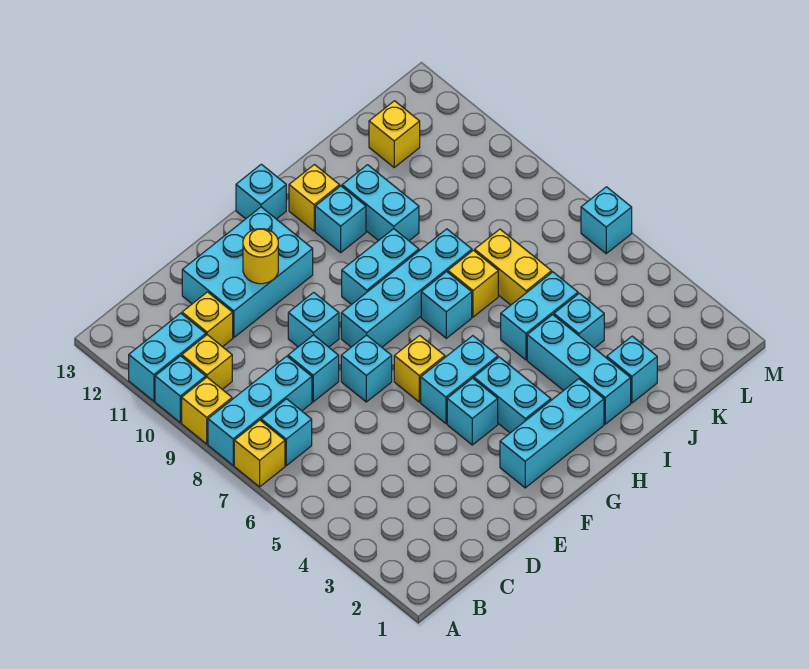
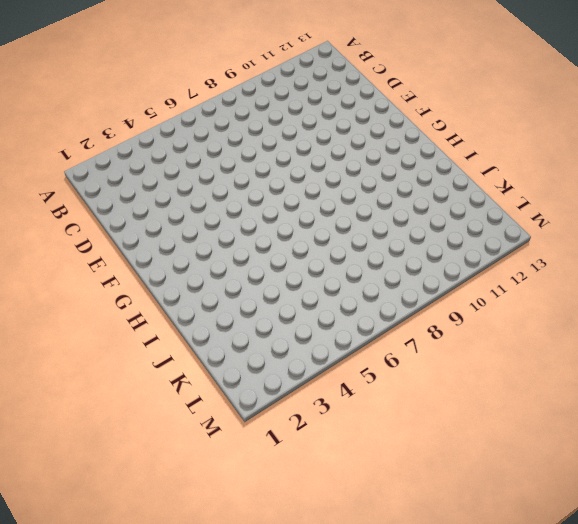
none -> yellow brick A7 level 1
none -> cyan brick A8:C8 level 1
none -> yellow brick A9 level 1
none -> cyan brick A10 level 1

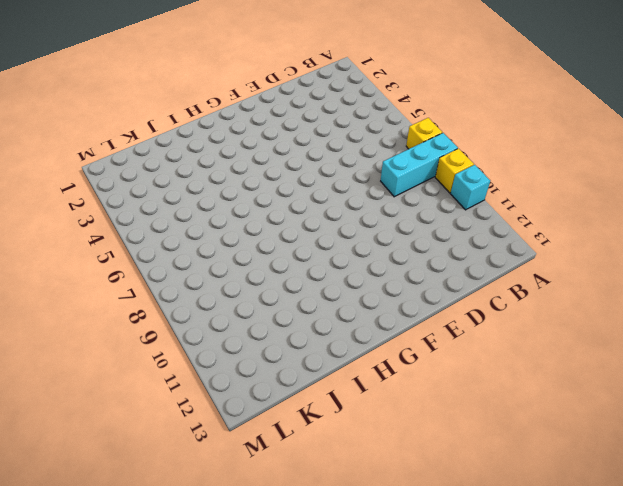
none -> cyan brick A11:B11 level 1
none -> cyan brick B7 level 1
none -> yellow brick B10 level 1
none -> yellow brick C11 level 1

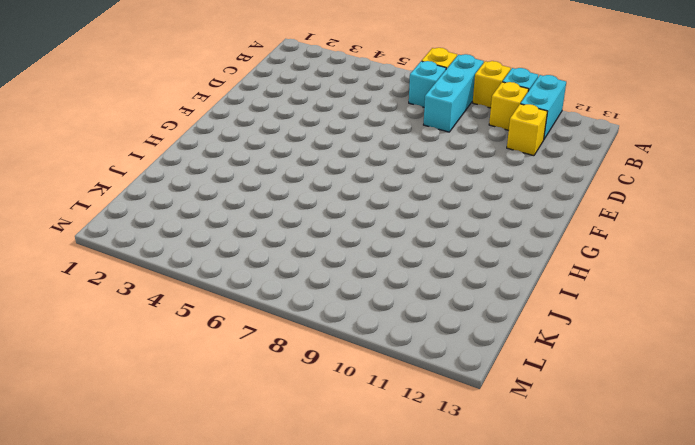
none -> cyan brick D8 level 1
none -> cyan brick D11:F12 level 1
none -> cyan brick E7 level 1
none -> cyan brick E9 level 1

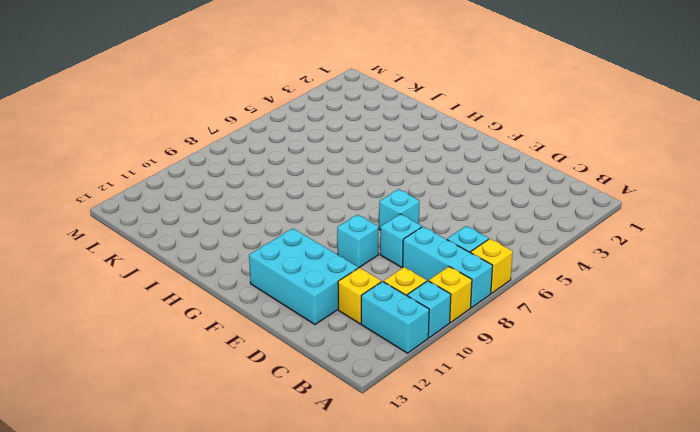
none -> cyan brick F2:H2 level 1
none -> cyan brick F4 level 1
none -> cyan brick F5:G5 level 1
none -> yellow brick F6 level 1

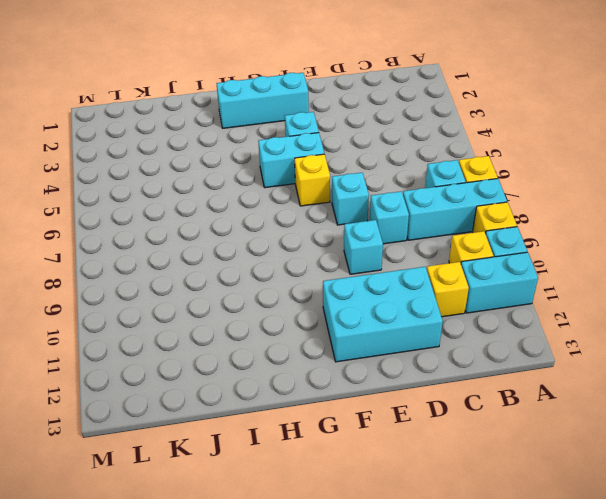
none -> cyan brick F8:I8 level 1
none -> cyan brick G3:G4 level 1
none -> cyan brick G9:H9 level 1
none -> cyan brick G13 level 1

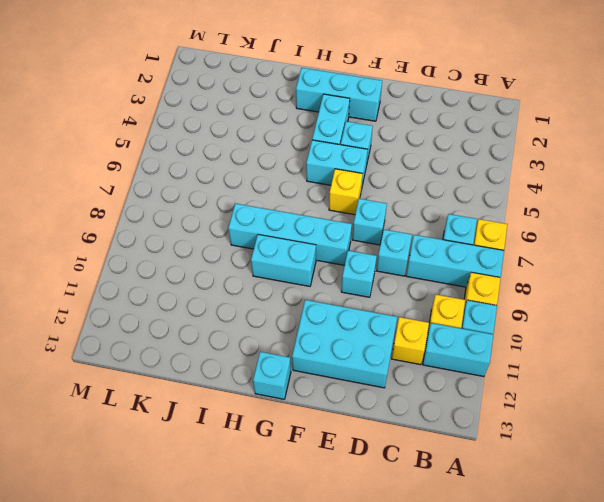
none -> cyan brick H7 level 1
none -> cyan brick H11 level 1
none -> yellow brick H12 level 1
none -> cyan brick I2:I4 level 1

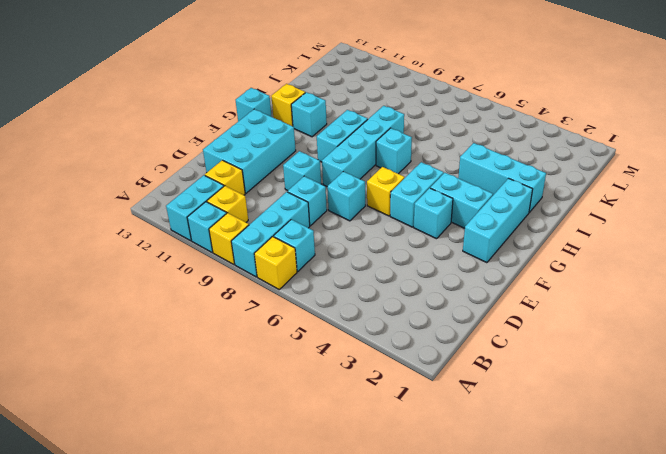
none -> cyan brick I5:J5 level 1
none -> yellow brick I7 level 1
none -> cyan brick I10:I11 level 1
none -> cyan brick J2 level 1

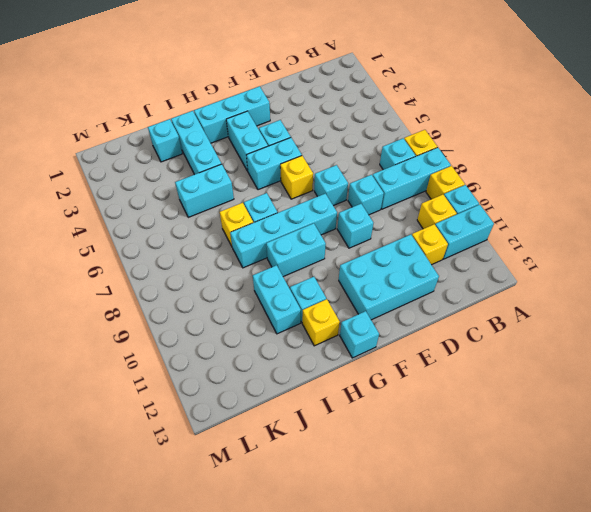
none -> cyan brick J4 level 1
none -> yellow brick J6:J7 level 1
none -> yellow brick K12 level 1
none -> cyan brick M6 level 1

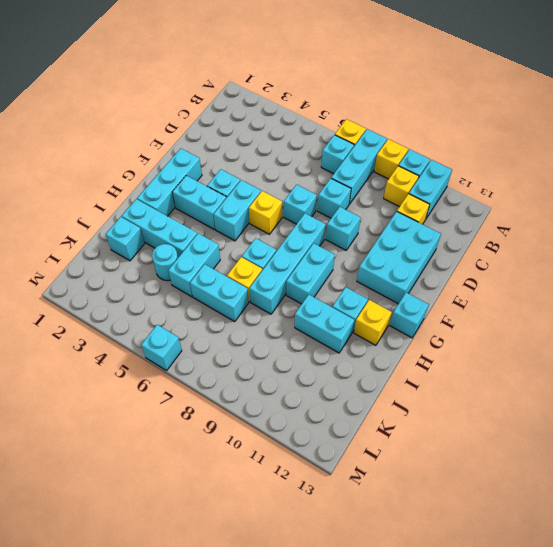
cyan round brick J4 level 1 -> cyan brick J4 level 1
cyan brick J6:J7 level 1 -> yellow brick J6:J7 level 1
none -> yellow brick K12 level 1
none -> yellow round brick E11 level 2

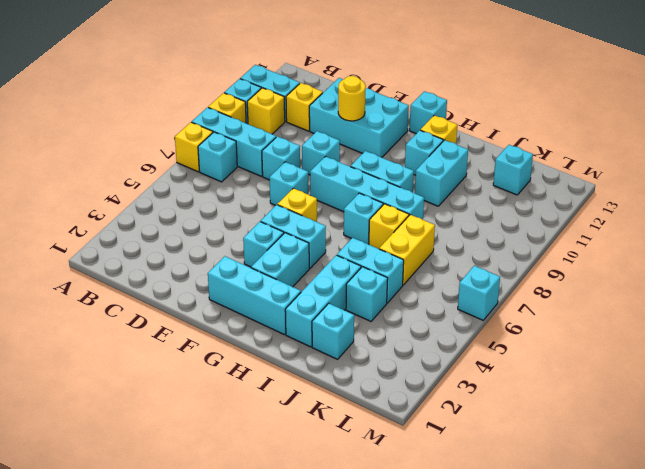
cyan brick K12 level 1 -> yellow brick K12 level 1

